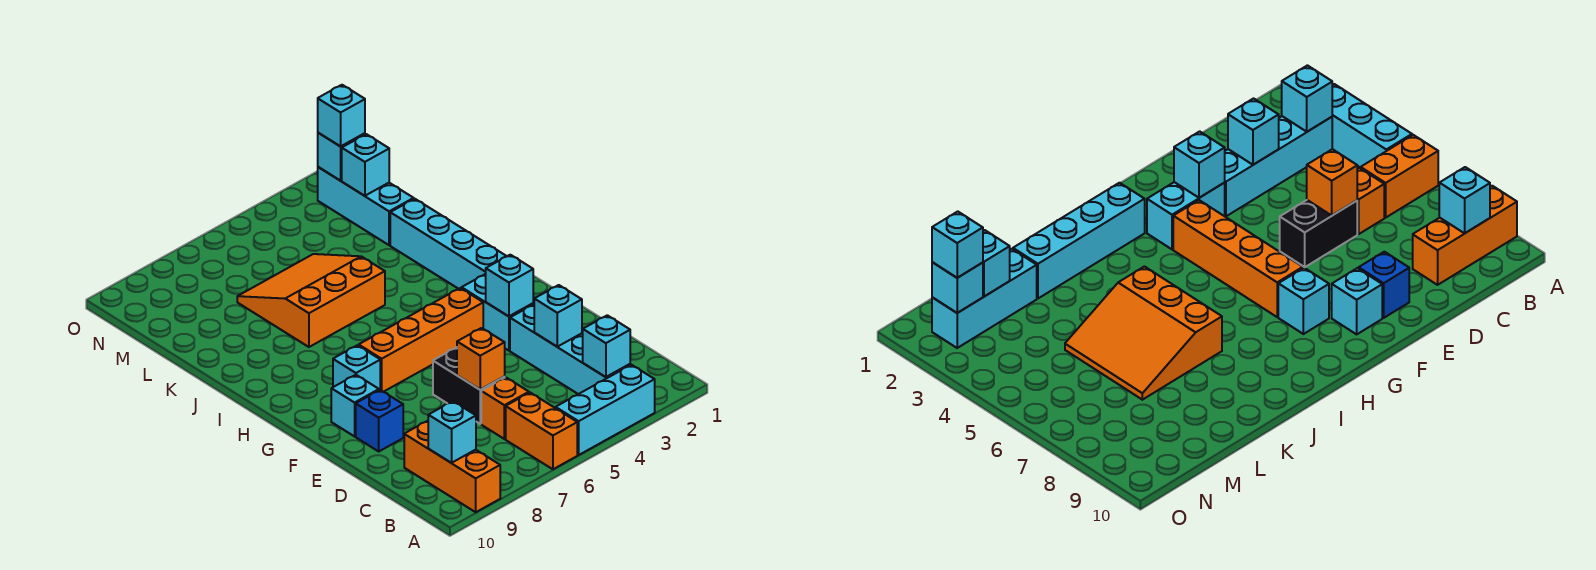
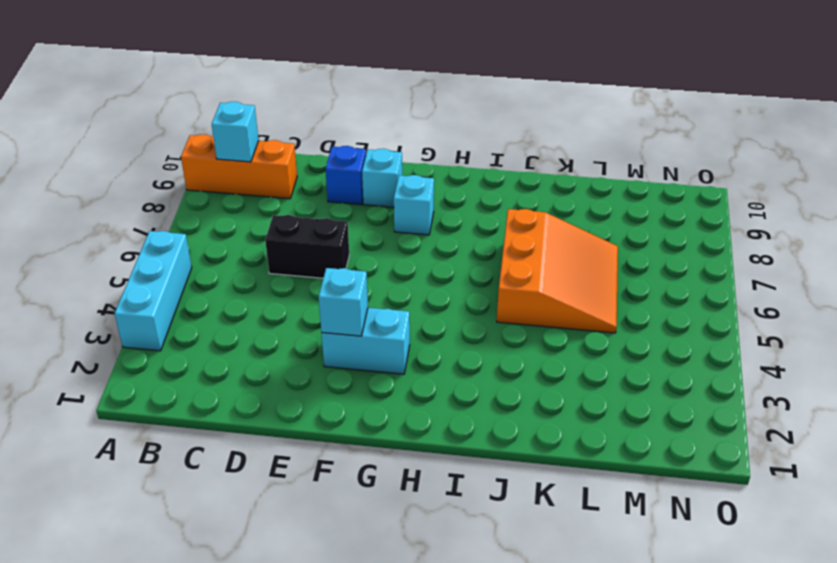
none -> orange brick A6:B6 level 1
none -> cyan brick B3:E3 level 1
none -> orange brick C6 level 1

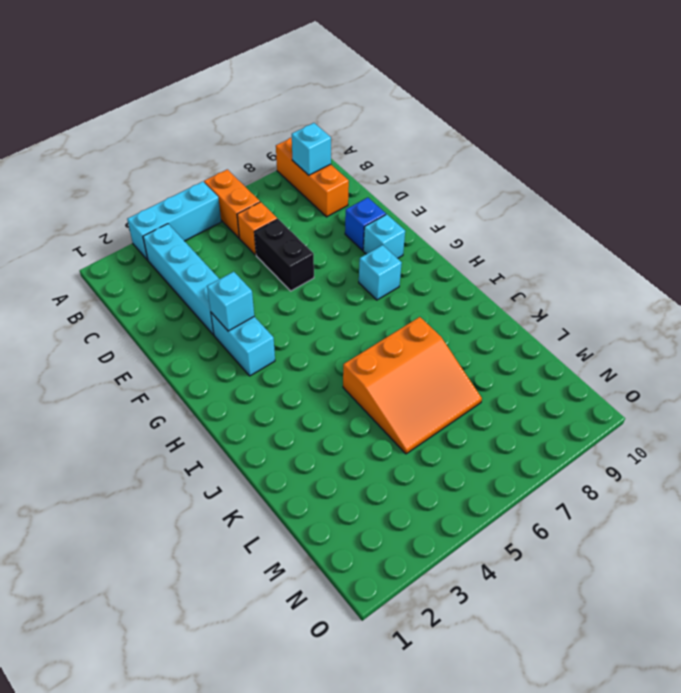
none -> orange brick G4:G7 level 1
none -> cyan brick H2:K2 level 1
none -> cyan brick L2:N2 level 1

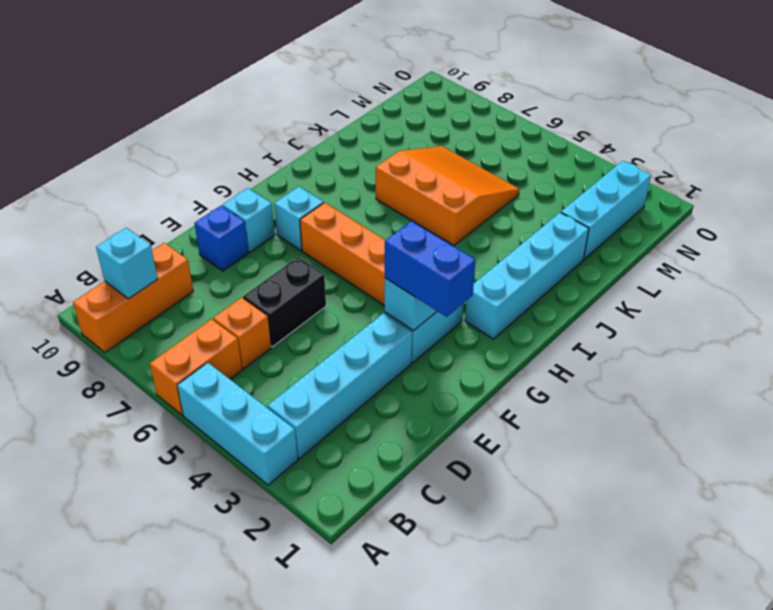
blue brick F2:F3 level 3 -> none
none -> cyan brick B3 level 2
none -> cyan brick D3 level 2
none -> orange brick D6 level 2

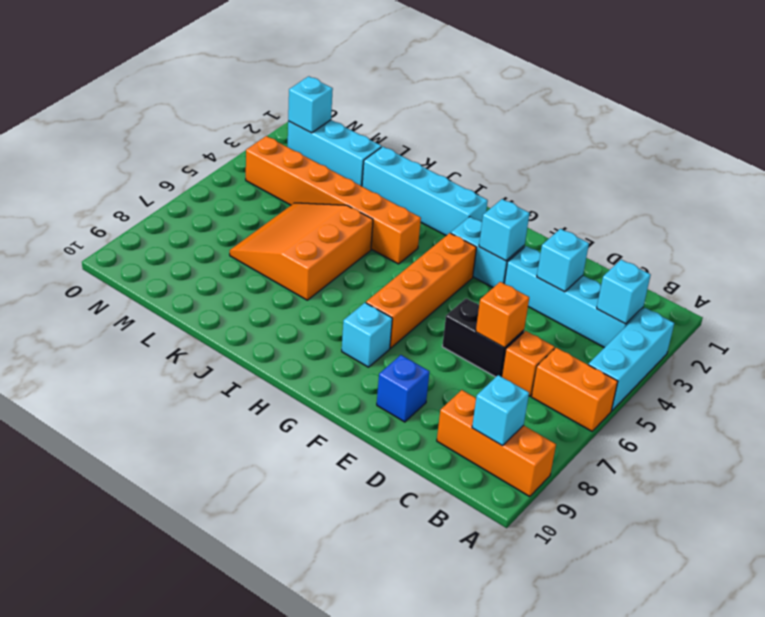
orange brick I4:N4 level 1 -> none
none -> cyan brick F9 level 1
none -> cyan brick M2 level 2
none -> cyan brick N2 level 3

